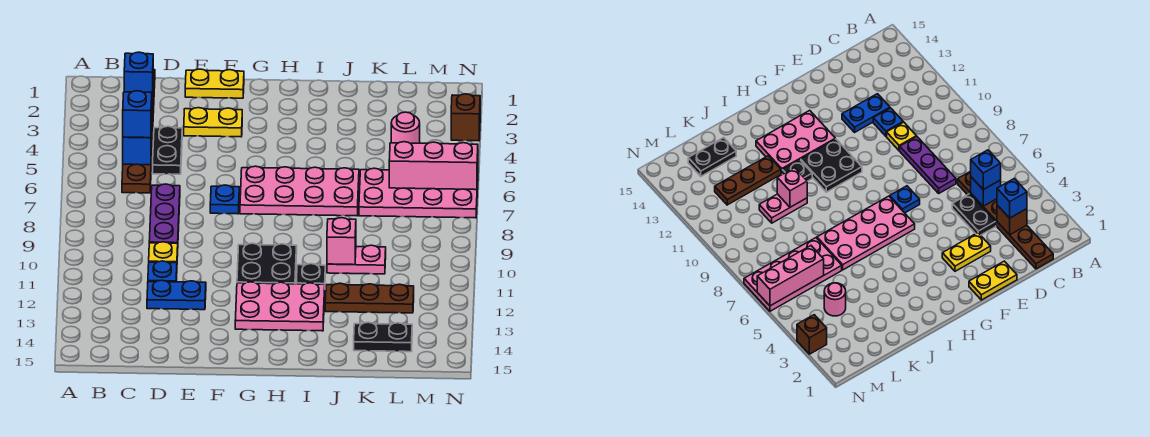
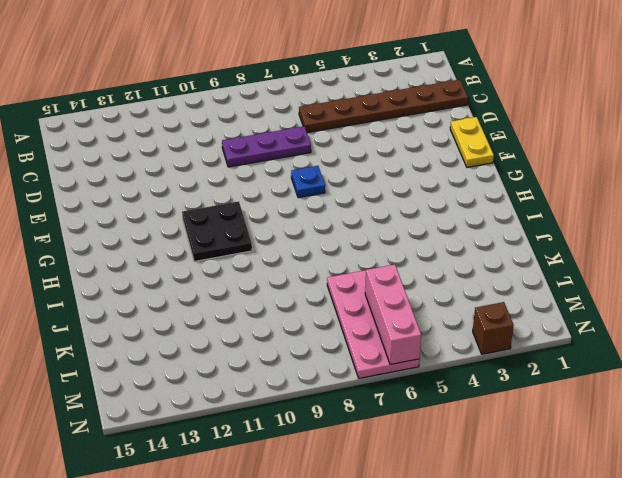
none -> black plate D4:D5 level 1
none -> yellow plate D10 level 1
none -> blue plate D11 level 1

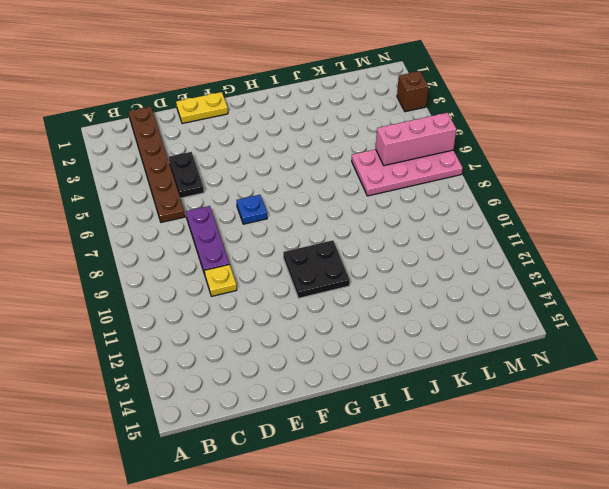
none -> blue plate D11 level 1
none -> blue plate D12:E12 level 1
none -> yellow plate E3:F3 level 1

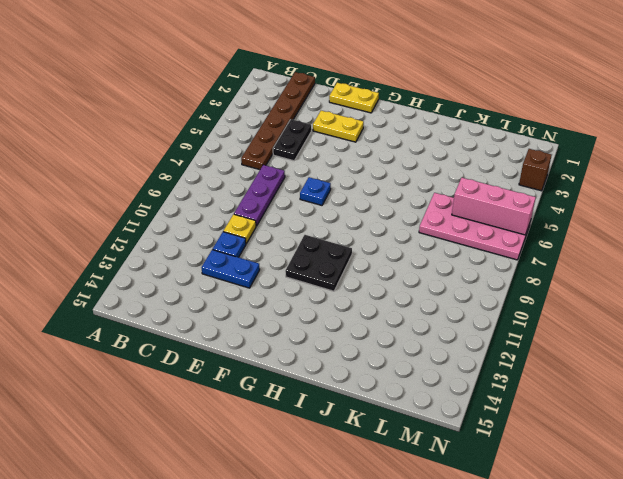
none -> pink plate G6:J7 level 1
none -> pink plate G12:I13 level 1
none -> black plate I11 level 1

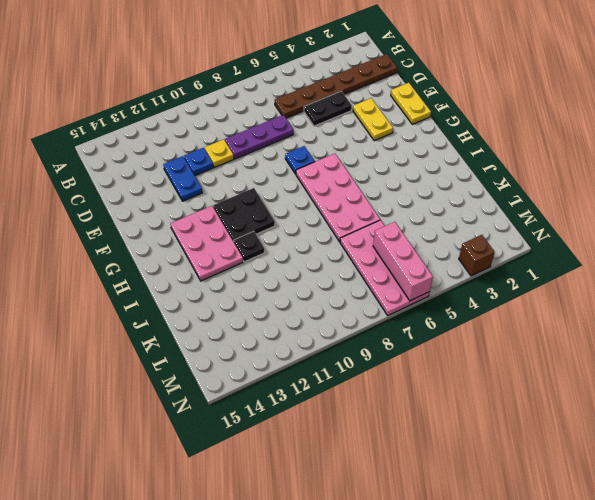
none -> pink plate J10:K10 level 1
none -> brown plate J12:L12 level 1
none -> black plate K14:L14 level 1

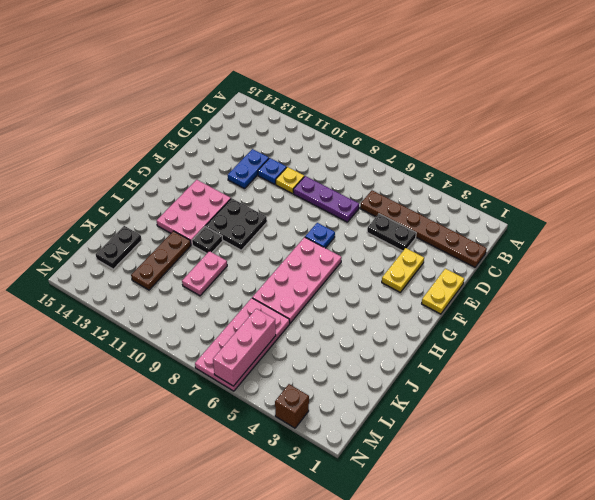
none -> pink round brick L4 level 1
none -> brown brick C3 level 2
none -> blue brick C5 level 2

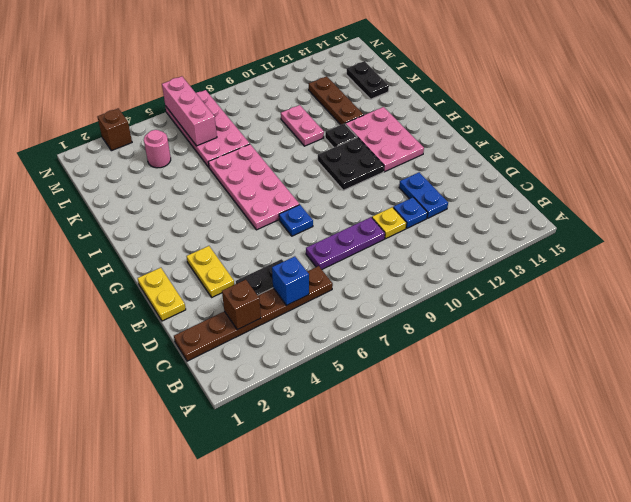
none -> pink brick J10 level 2
none -> blue brick C3 level 3
none -> blue brick C5 level 3

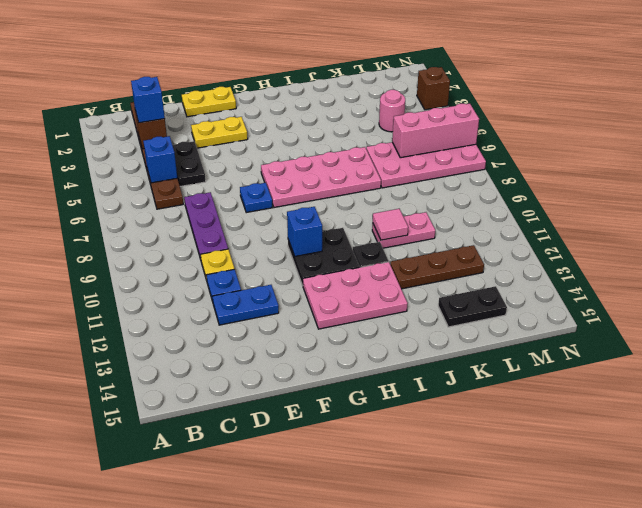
blue brick G10 level 2 -> blue brick C5 level 3
pink tile J10 level 2 -> pink brick J10 level 2

